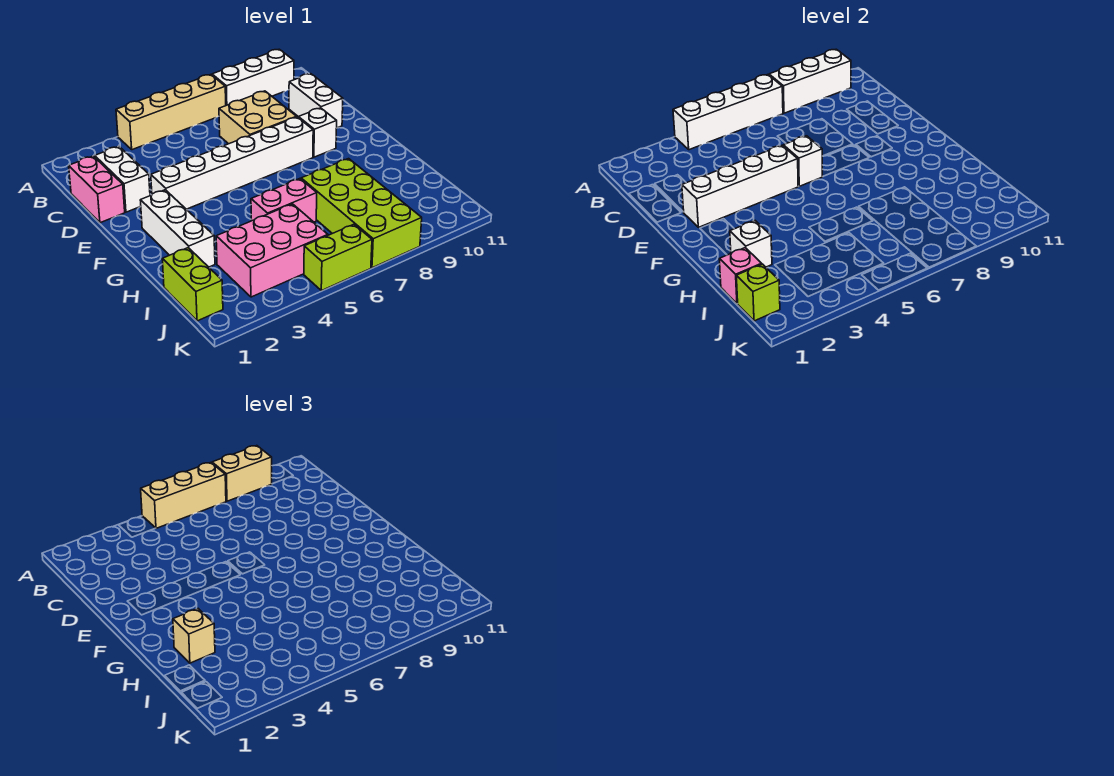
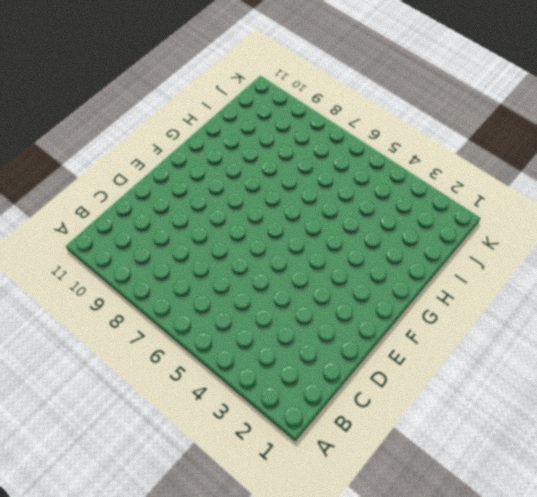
none -> tan brick A4:A7 level 1
none -> white brick A8:A10 level 1
none -> pink brick C1:D1 level 1

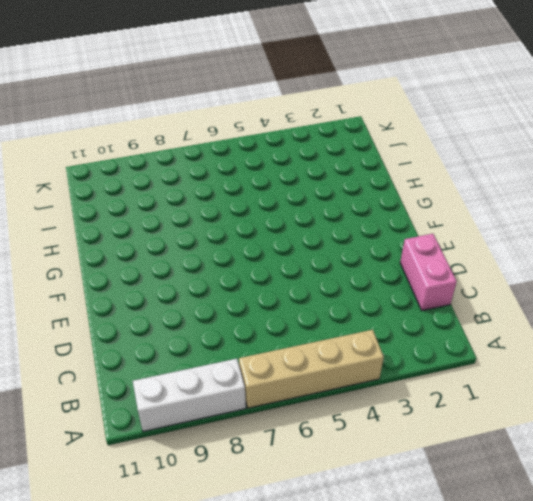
none -> white brick C2:D2 level 1
none -> tan brick C7:D8 level 1
none -> white brick C10:D10 level 1

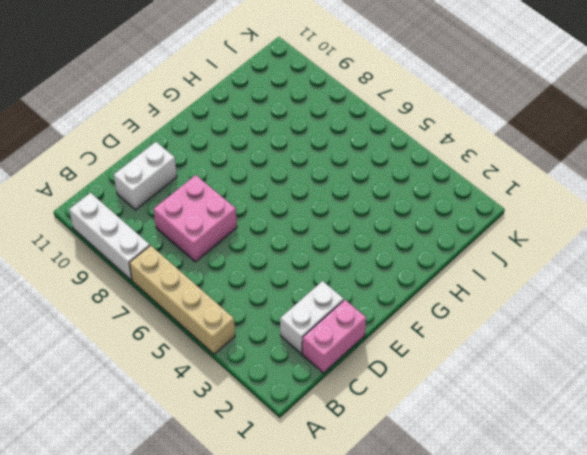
pink brick C7:D8 level 1 -> tan brick C7:D8 level 1
none -> white brick E3:E8 level 1
none -> white brick E9 level 1
none -> white brick F2:H2 level 1

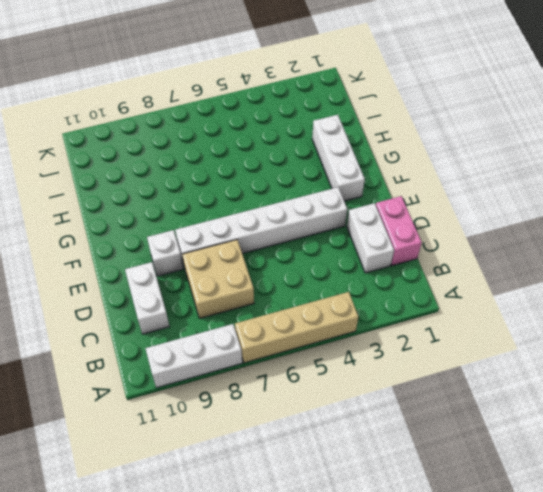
none -> pink brick H5:H6 level 1
none -> lime brick H7:K8 level 1
none -> lime brick I1:J1 level 1

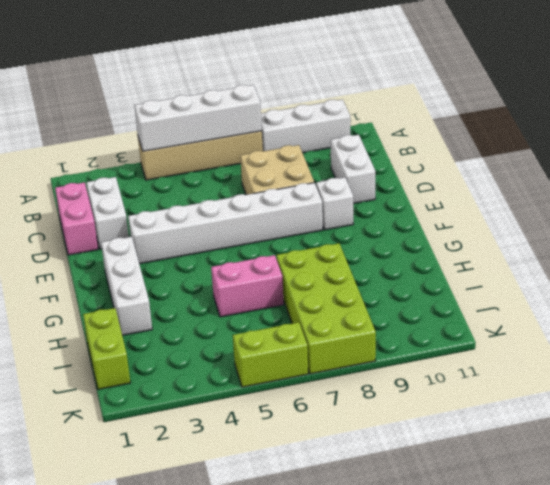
none -> pink brick I3:J5 level 1
none -> white brick A8:A10 level 2
none -> white brick E2:E5 level 2

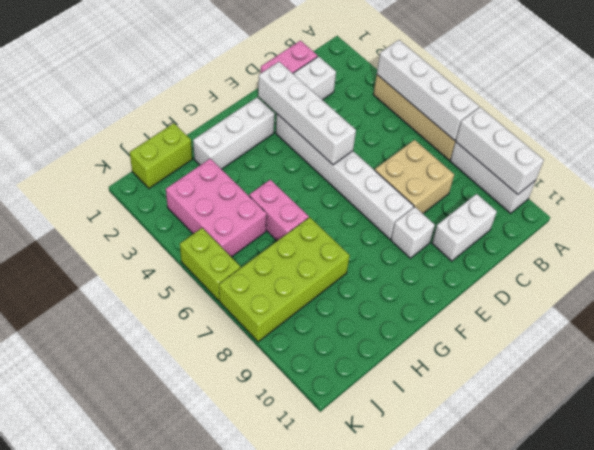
none -> white brick E6 level 2
none -> white brick H2 level 2
none -> pink brick I1 level 2

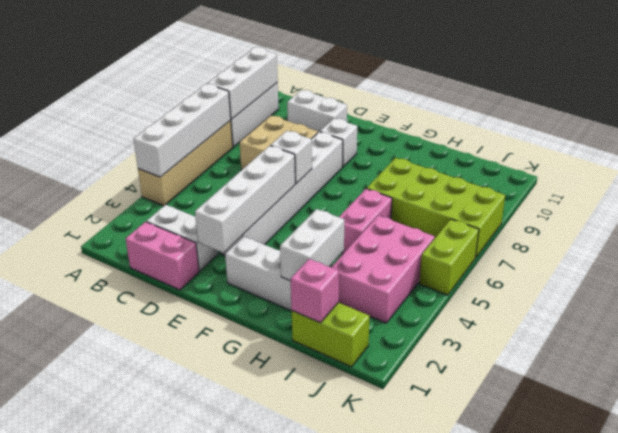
white brick H2:H3 level 2 -> white brick H2 level 2
none -> lime brick J1 level 2
none -> tan brick A5:A7 level 3
none -> tan brick A8:A9 level 3

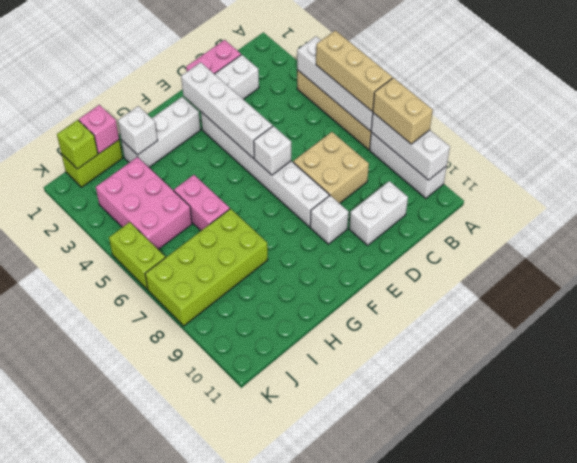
none -> tan brick H2 level 3

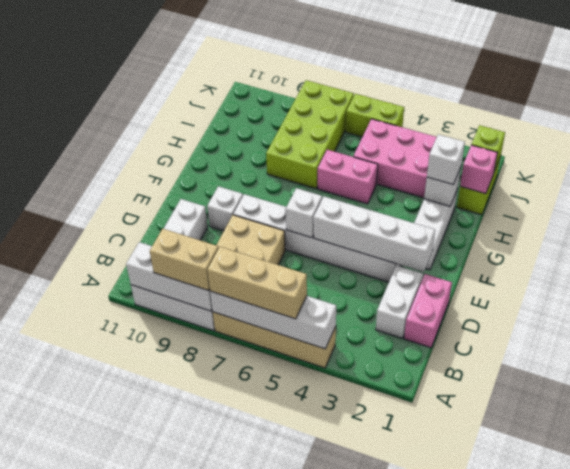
white brick H2 level 3 -> tan brick H2 level 3

